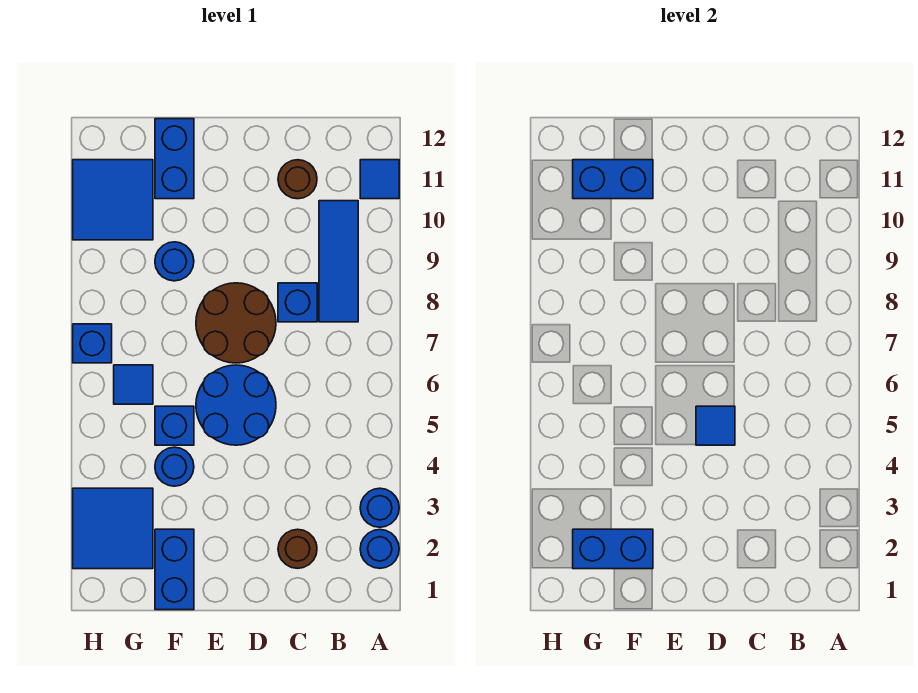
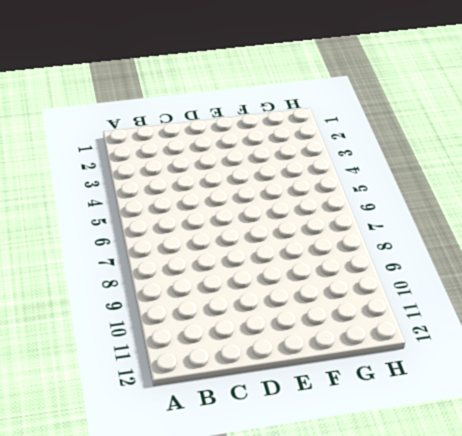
none -> blue round brick A2 level 1
none -> blue round brick A3 level 1
none -> blue tile A11 level 1

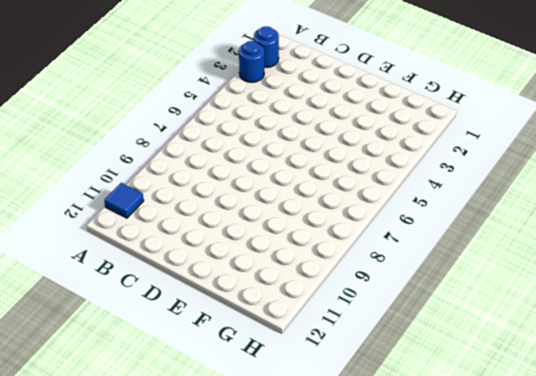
none -> blue tile B8:B10 level 1
none -> brown round brick C2 level 1
none -> blue brick C8 level 1

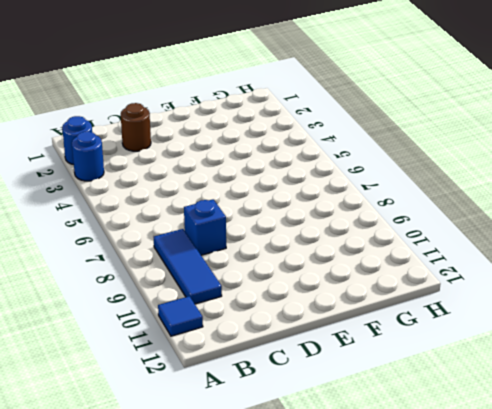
none -> brown round brick C11 level 1
none -> blue round brick D5:E6 level 1
none -> brown round brick D7:E8 level 1

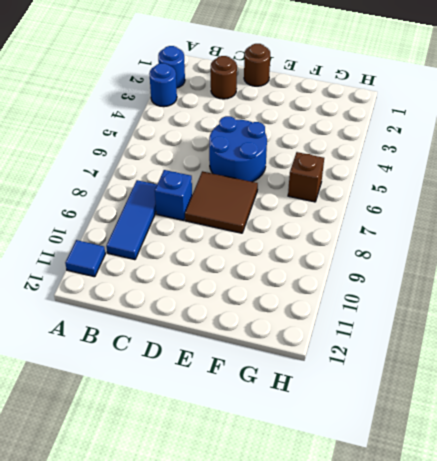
brown round brick D1 level 1 -> brown round brick C11 level 1
brown tile D7:E8 level 1 -> brown round brick D7:E8 level 1
brown brick G6 level 1 -> blue tile G6 level 1
none -> blue brick F1:F2 level 1
none -> blue round brick F4 level 1
none -> blue brick F5 level 1

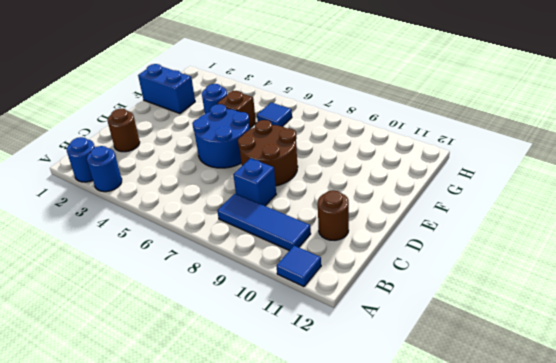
brown brick F5 level 1 -> blue brick F5 level 1
none -> blue round brick F9 level 1
none -> blue brick F11:F12 level 1
none -> blue tile G2:H3 level 1

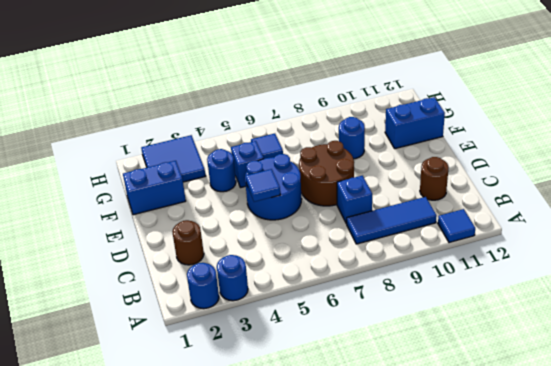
none -> blue tile G10:H11 level 1
none -> blue brick H7 level 1
none -> blue brick F2:G2 level 2

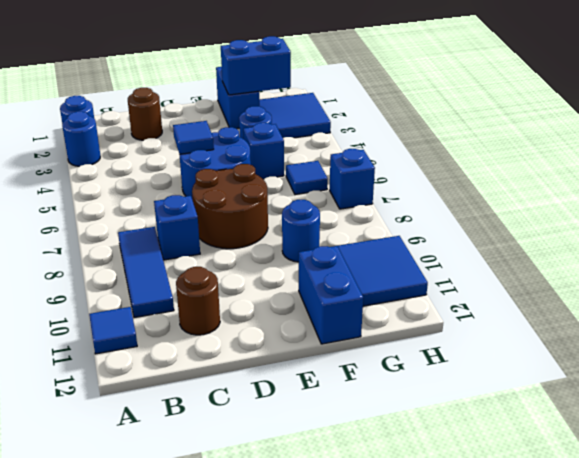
none -> blue brick F11:G11 level 2

